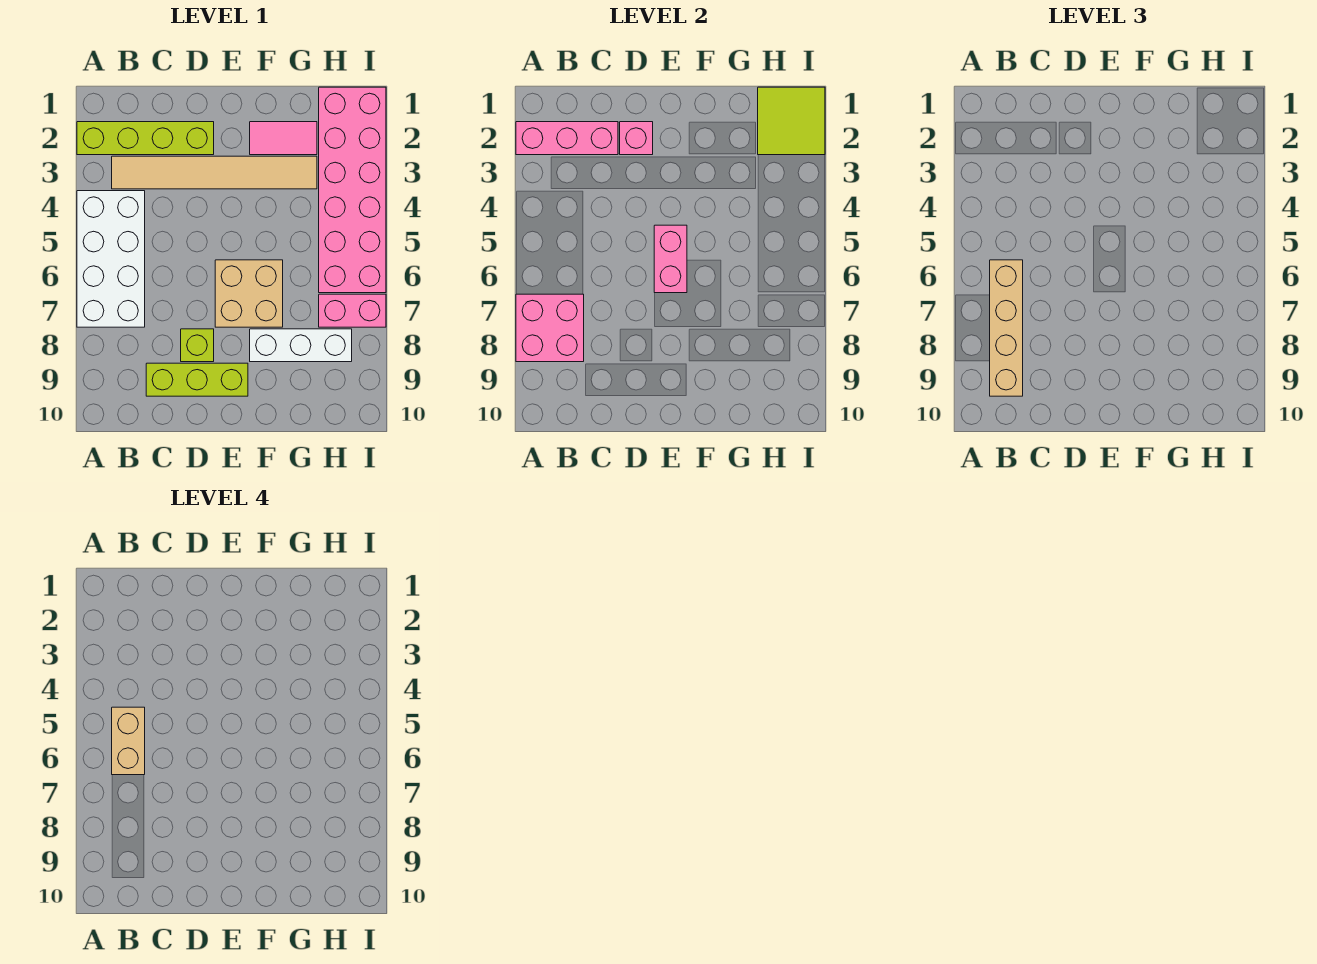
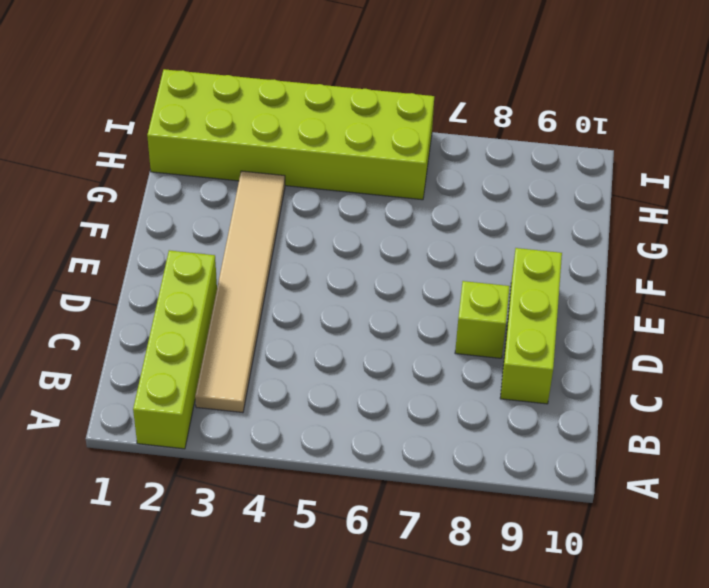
lime brick H1:I6 level 1 -> pink brick H1:I6 level 1
none -> white brick A4:B7 level 1
none -> tan brick E6:F7 level 1
none -> pink tile F2:G2 level 1

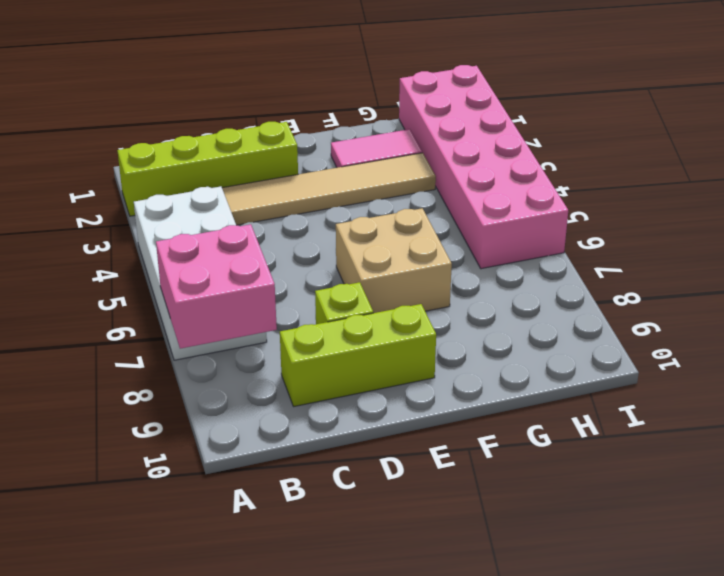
none -> white brick F8:H8 level 1
none -> pink brick H7:I7 level 1
none -> pink brick A2:C2 level 2

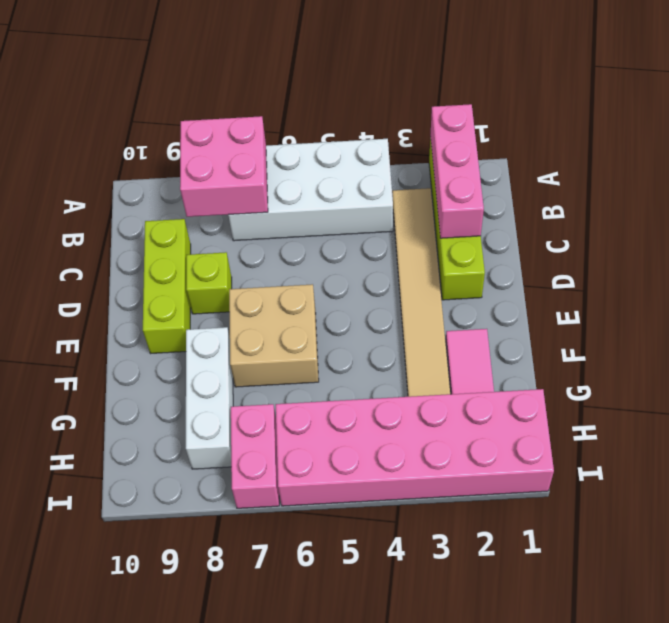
none -> pink brick D2 level 2
none -> pink brick E5:E6 level 2
none -> lime tile H1:I2 level 2

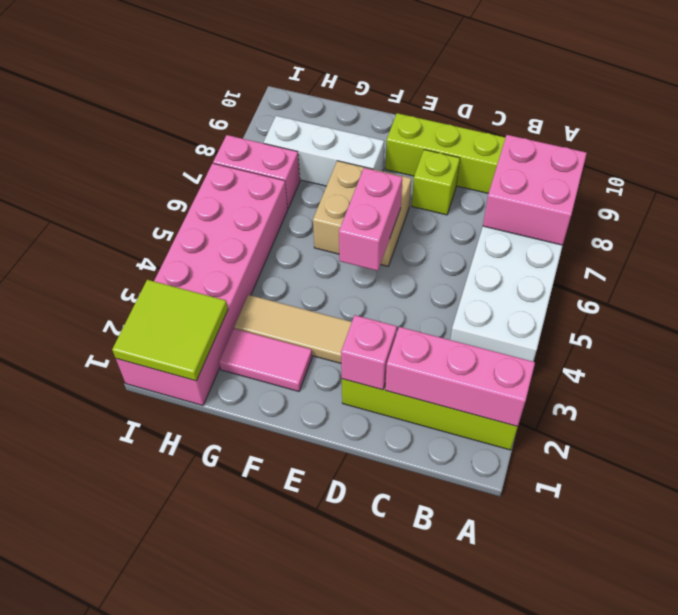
none -> tan brick B6:B9 level 3
none -> tan brick B5:B6 level 4

